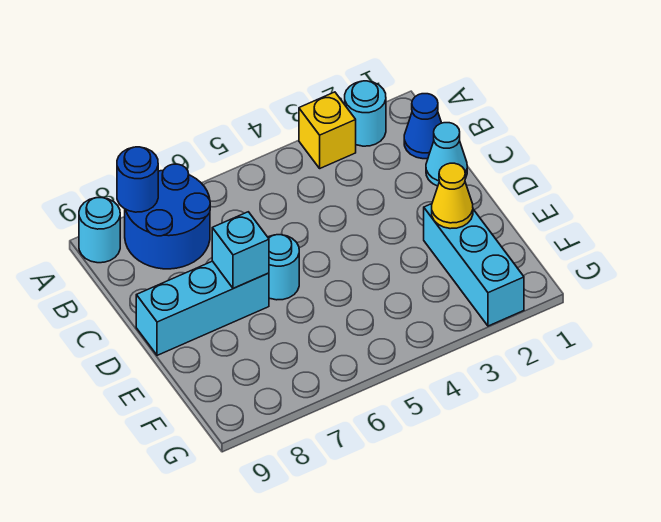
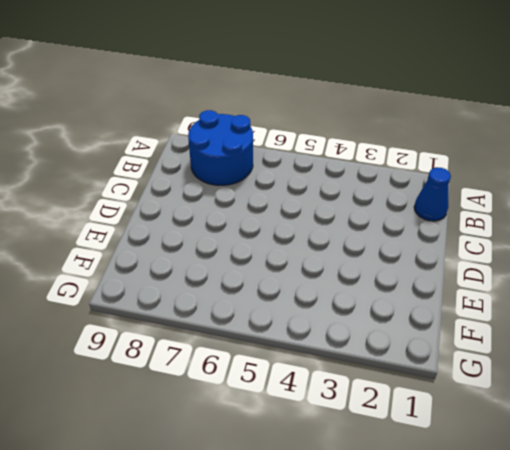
none -> cyan round brick A2 level 1
none -> yellow brick A3 level 1
none -> cyan round brick A9 level 1

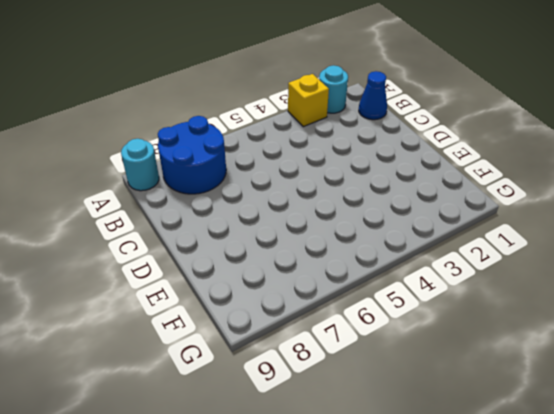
none -> cyan cone C1 level 1
none -> cyan round brick D6 level 1
none -> cyan brick D7:D9 level 1

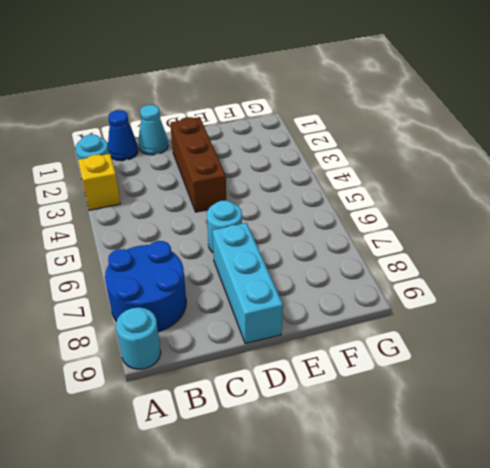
brown brick D2:D4 level 1 -> none
none -> cyan brick E2:G2 level 1
none -> blue round brick A8 level 2
none -> cyan brick D7 level 2

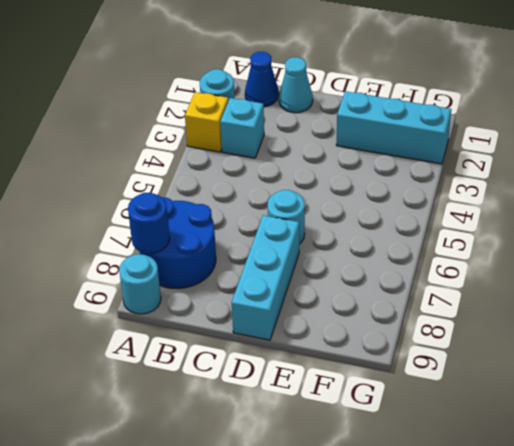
cyan brick B3 level 1 -> cyan brick D7 level 2
none -> yellow cone E2 level 2

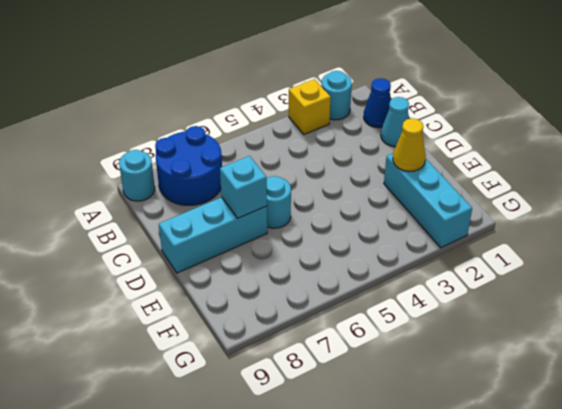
none -> blue round brick A8 level 2

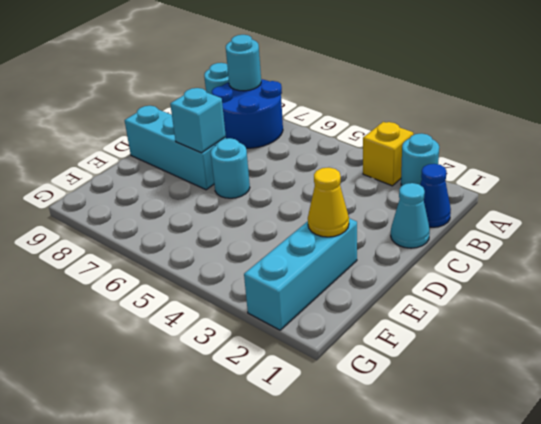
cyan round brick A8 level 2 -> blue round brick A8 level 2

